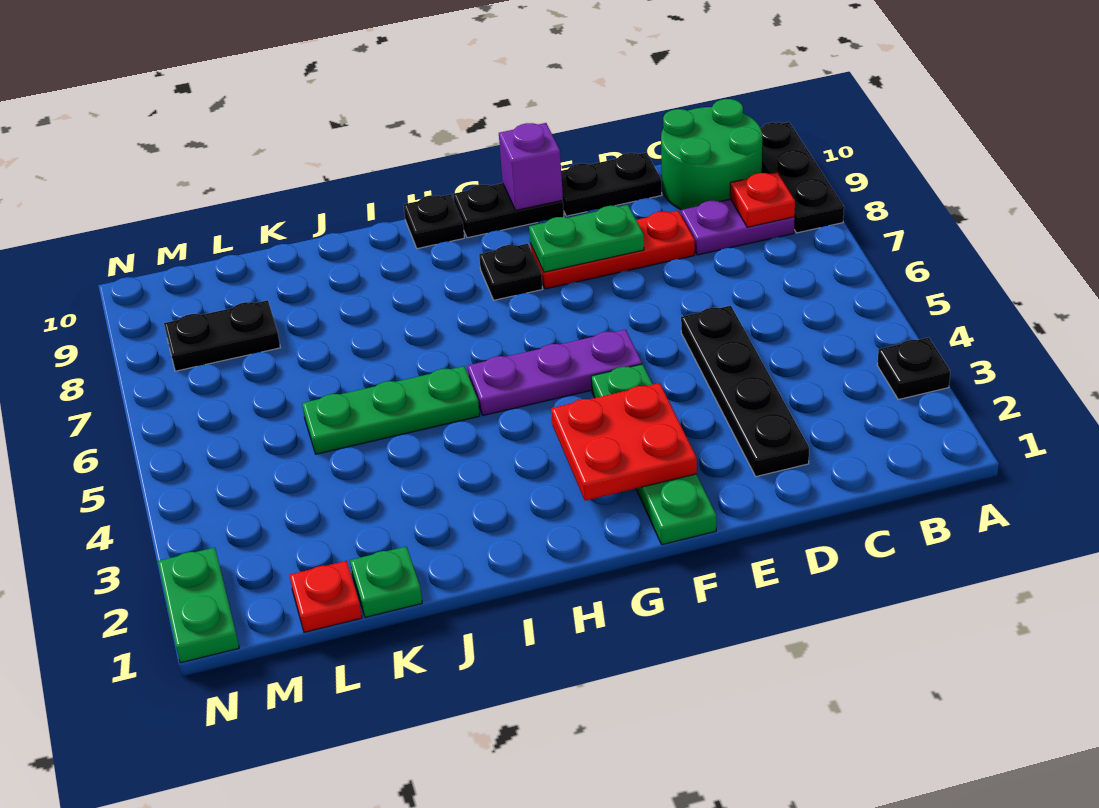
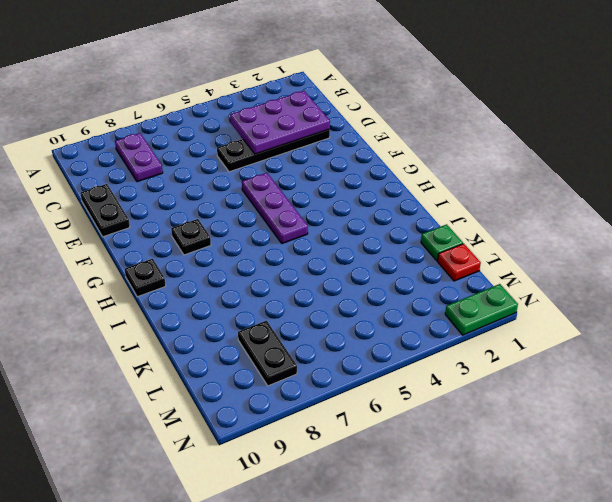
purple plate C2:D4 level 2 -> none
none -> black plate A3 level 1
none -> black plate A8:A10 level 1
none -> green round brick B9:C10 level 1

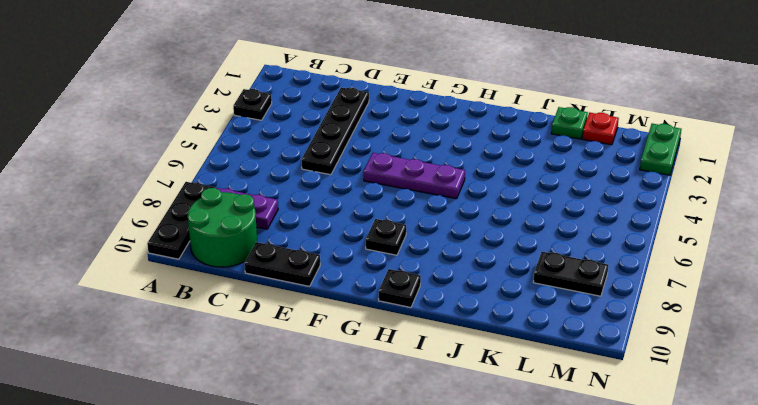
none -> red plate D8:F8 level 1
none -> green plate F1:F4 level 1
none -> black plate F10:G10 level 1

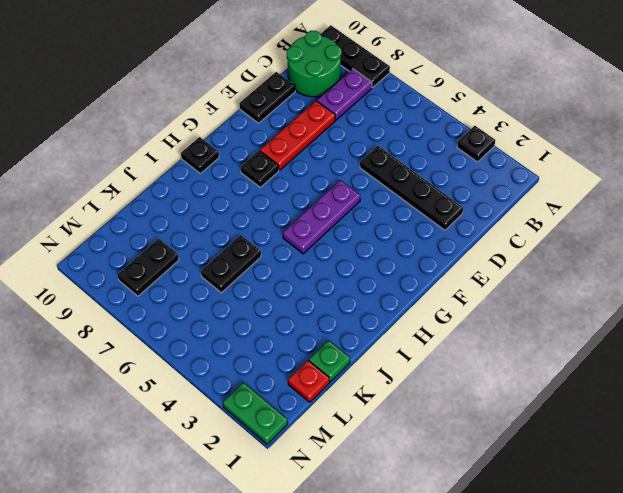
black plate J6:K6 level 1 -> black plate F10:G10 level 1
none -> green plate F1:F4 level 1
none -> green plate I5:K5 level 1
none -> red plate B8 level 2

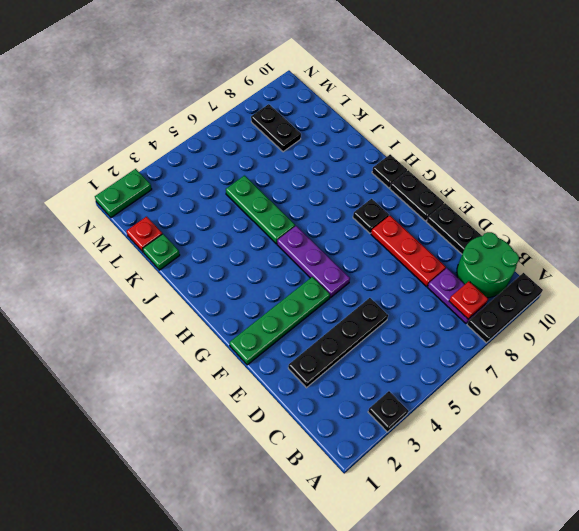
none -> green plate E8:F8 level 2
none -> red plate F2:G3 level 2
none -> purple brick F10 level 2

